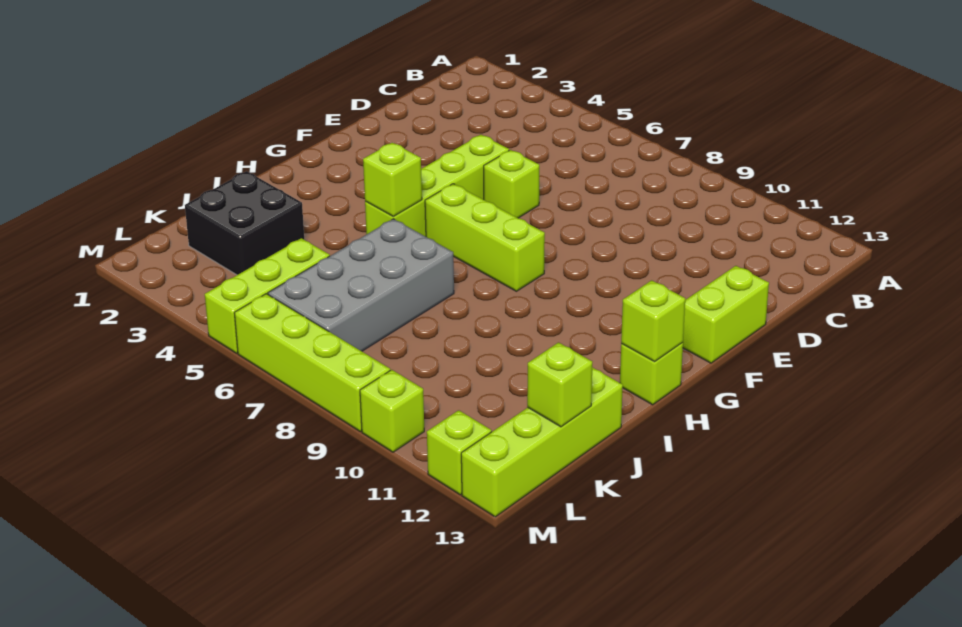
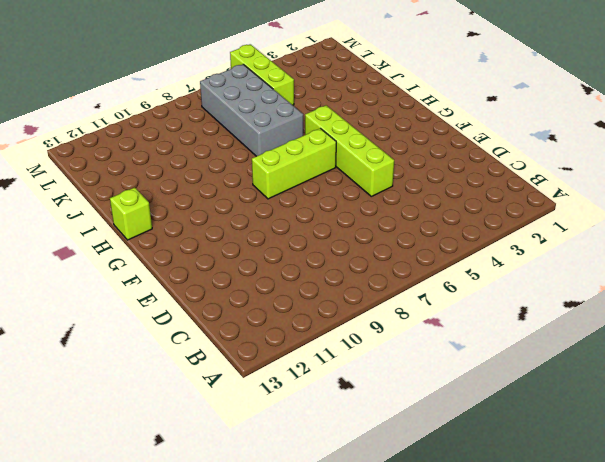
none -> lime brick E6 level 1
none -> lime brick E13:F13 level 1
none -> black brick J2:K3 level 1

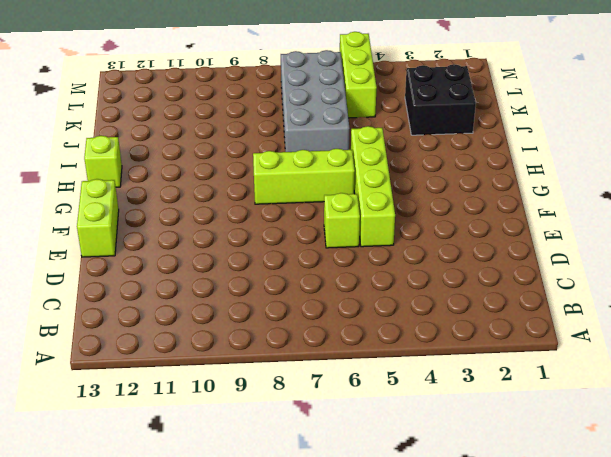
none -> lime brick J13:M13 level 1
none -> lime brick M6:M9 level 1
none -> lime brick M10 level 1

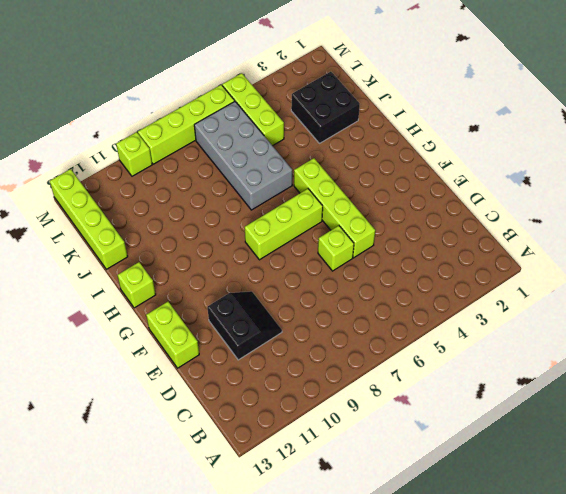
black slope D10:E11 level 1 top 11 -> none
none -> lime brick M12 level 1
none -> lime brick H5 level 2
none -> lime brick H13 level 2

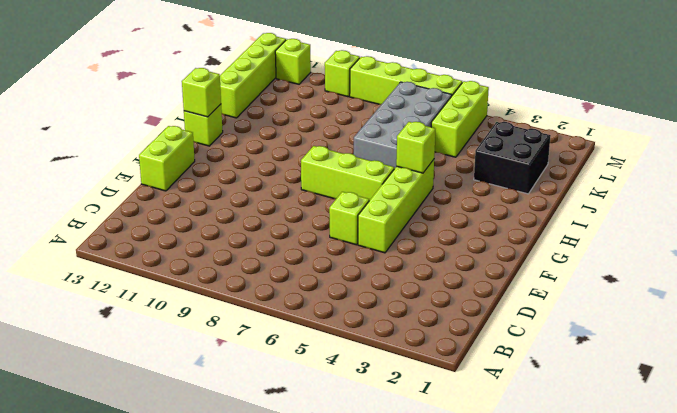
none -> lime brick K13 level 2

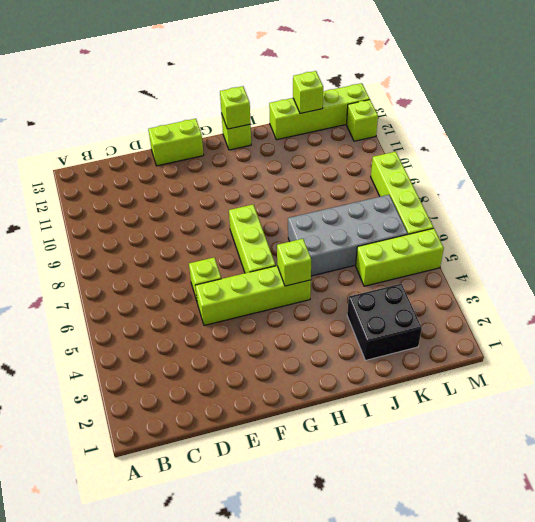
none -> lime brick M10 level 1

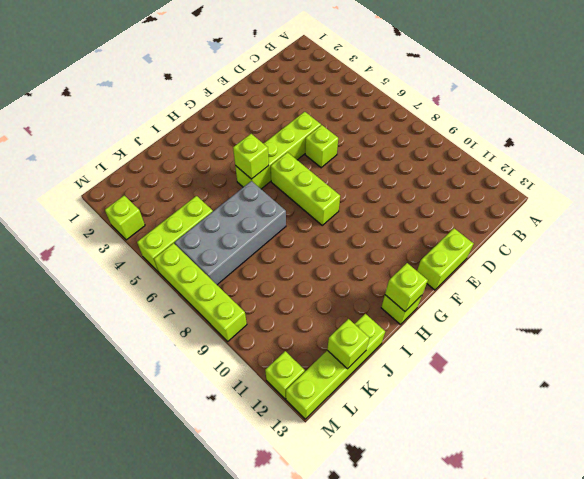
lime brick M3 level 1 -> lime brick M10 level 1
none -> black brick J2:K3 level 1

